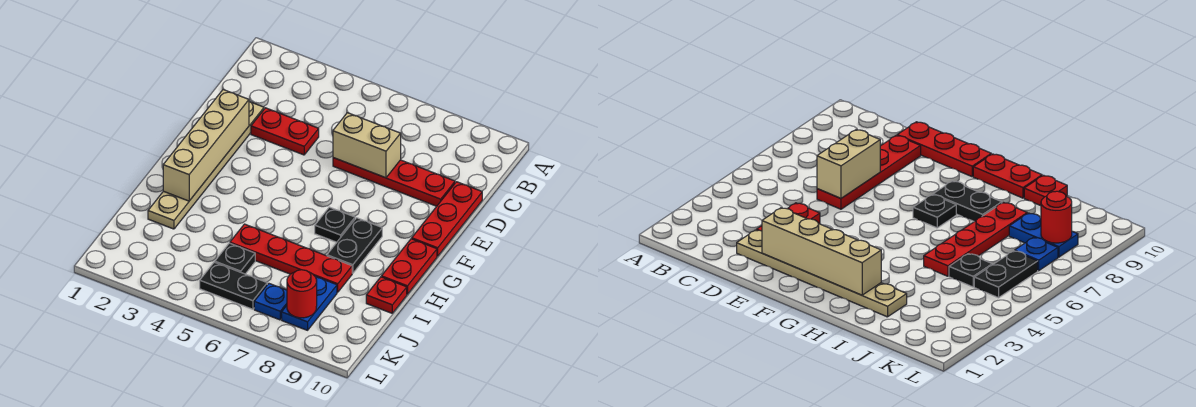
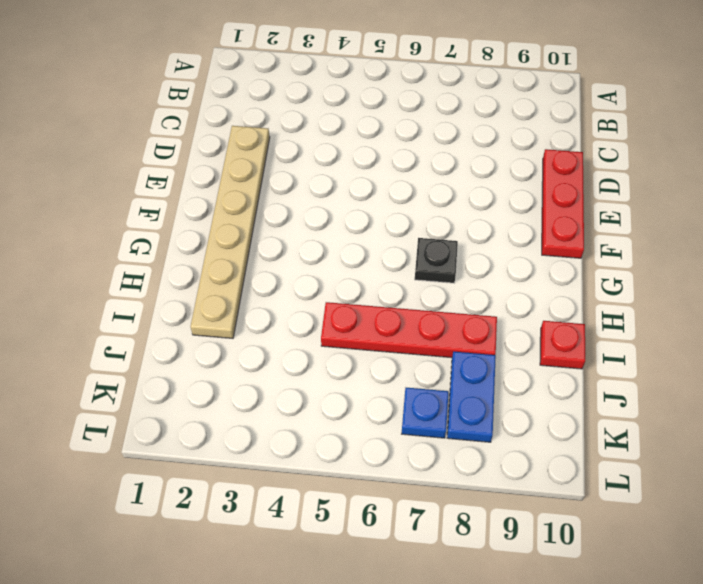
none -> red plate D3:D4 level 1
none -> red plate D6:D9 level 1
none -> black plate G8:H8 level 1

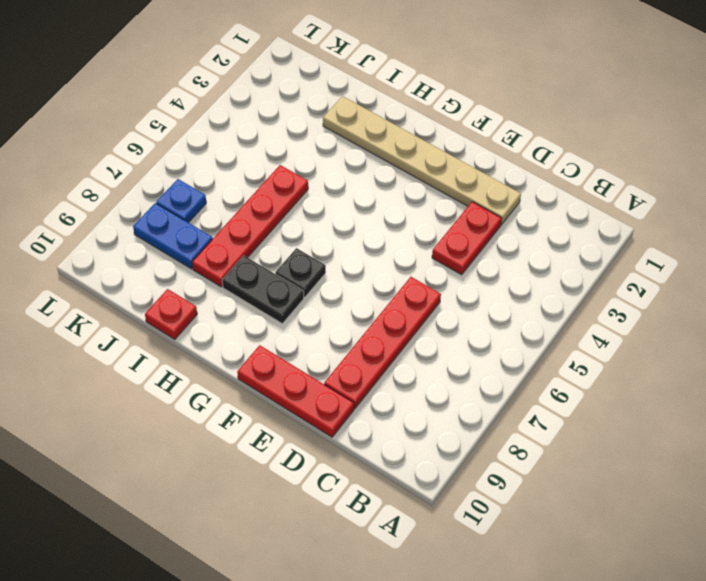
none -> red plate G10:H10 level 1
none -> black plate J5 level 1
none -> black plate K5:K6 level 1

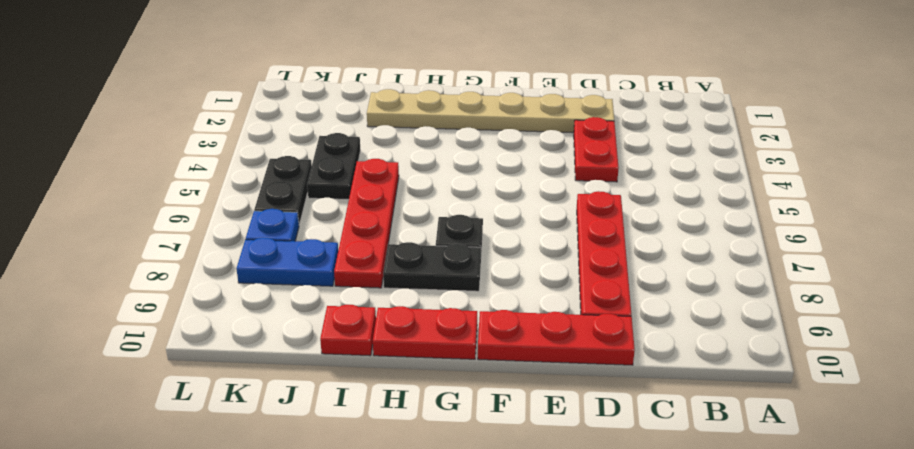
black plate J4:J5 level 1 -> black plate J5 level 1
none -> tan brick D6:D7 level 2
none -> tan brick E2:H2 level 2
none -> red round brick K8 level 2

